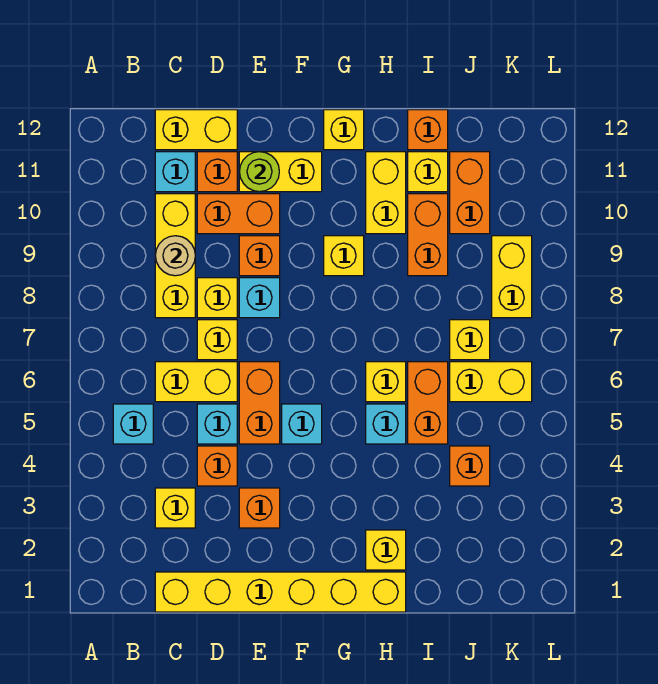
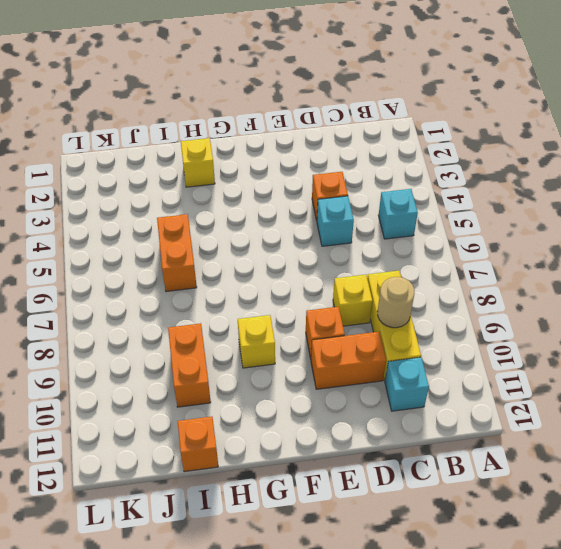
none -> yellow brick C1:H1 level 1
none -> yellow brick C3 level 1
none -> yellow brick C6:D6 level 1
none -> yellow brick C12:D12 level 1

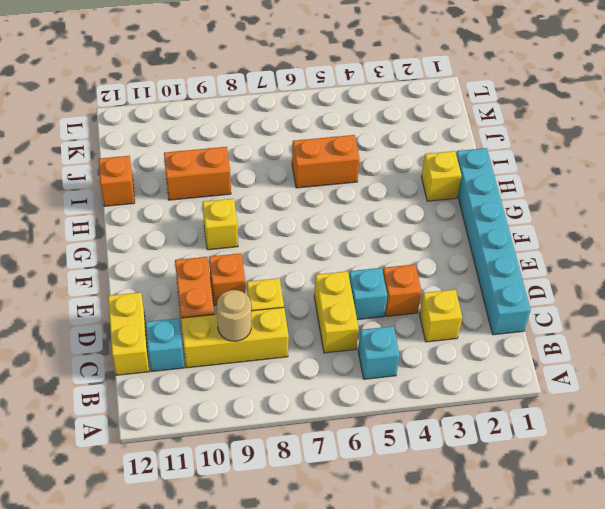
cyan brick C1:H1 level 1 -> yellow brick C1:H1 level 1
none -> yellow brick D7 level 1
none -> orange brick D11 level 1
none -> orange brick E3 level 1
none -> orange brick E5:E6 level 1

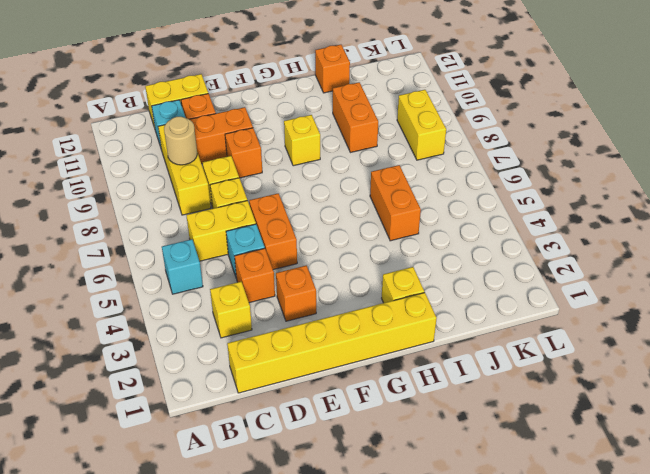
none -> cyan brick E8 level 1
none -> yellow brick E11:F11 level 1
none -> cyan brick F5 level 1
none -> yellow brick G12 level 1

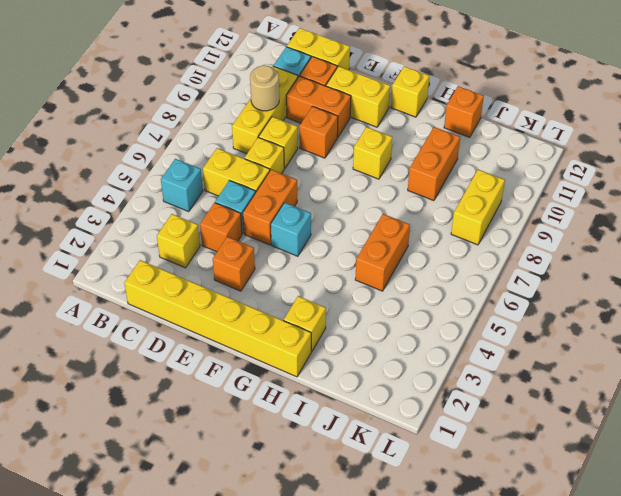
none -> cyan brick E8 level 1
none -> cyan brick H5 level 1
none -> yellow brick H6 level 1
none -> yellow brick H10:H11 level 1

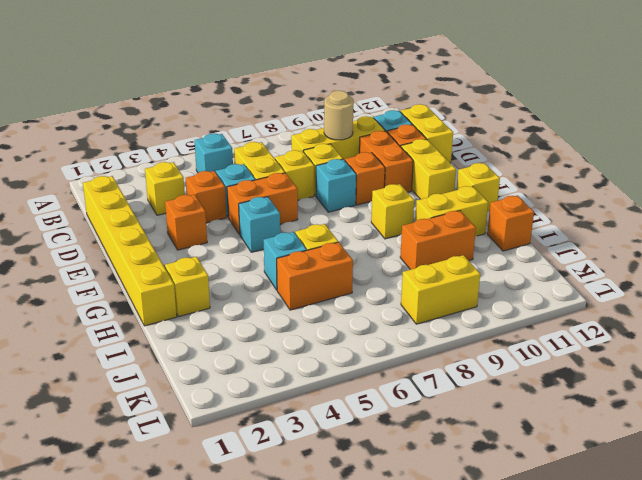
none -> yellow brick I11 level 1
none -> orange brick J4 level 1
none -> yellow brick J6:K6 level 1
none -> yellow brick J7 level 1

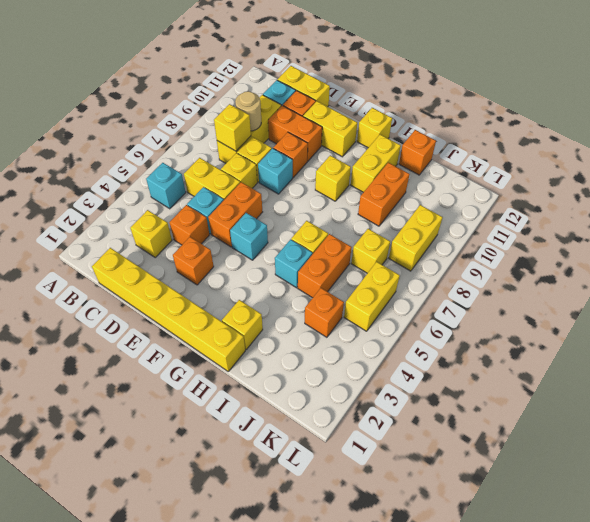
yellow brick C8 level 2 -> yellow brick I11 level 1
yellow brick K5:K6 level 1 -> yellow brick J6:K6 level 1
none -> orange brick J10:J11 level 1
none -> lime round brick E11 level 2

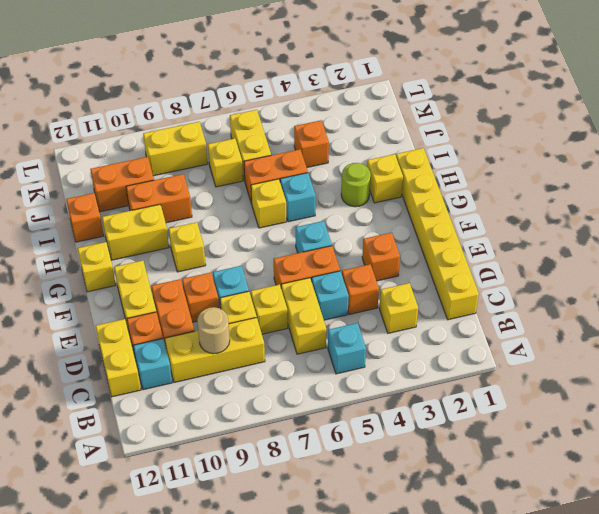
lime round brick H3 level 1 -> lime round brick E11 level 2
none -> yellow brick I11 level 1

